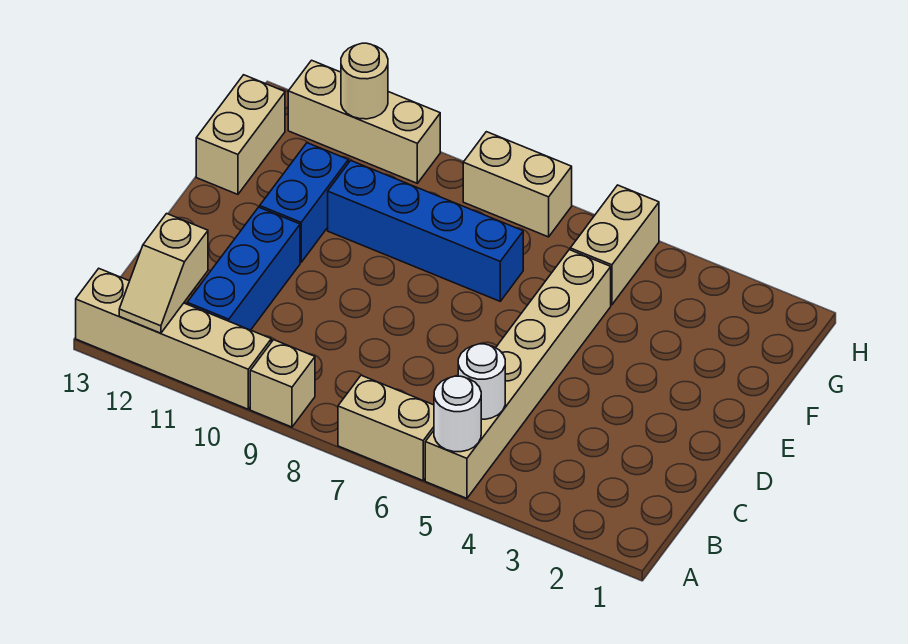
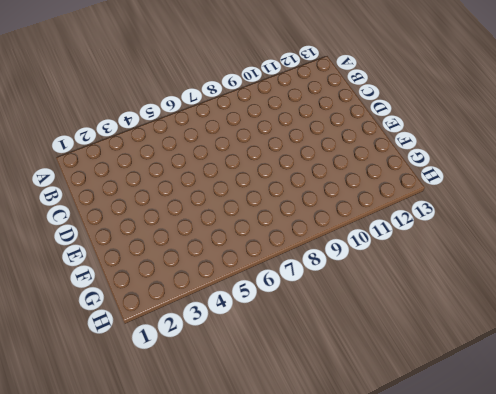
none -> tan brick A5:F5 level 1
none -> tan brick A6:A7 level 1
none -> tan brick A9 level 1

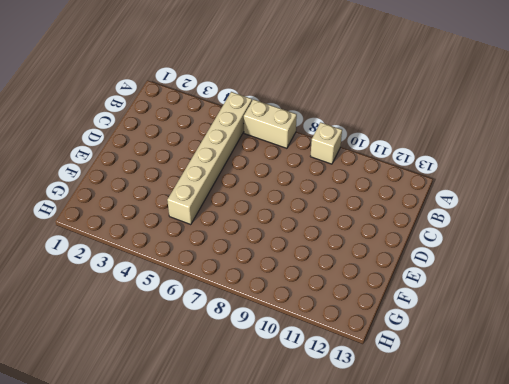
none -> tan brick A10:A13 level 1
none -> blue brick B11:D11 level 1
none -> blue brick E11:F11 level 1

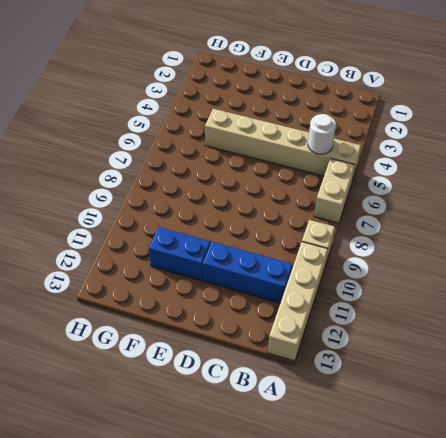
none -> blue brick F7:F10 level 1
none -> tan brick F13:G13 level 1
none -> tan brick G5:H5 level 1

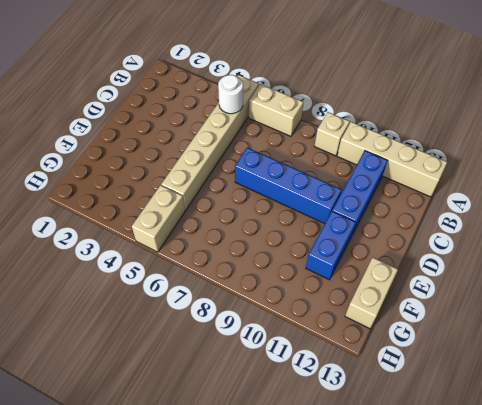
blue brick D7:D10 level 1 -> blue brick F7:F10 level 1
none -> tan brick H7:H8 level 1
none -> tan brick H10:H12 level 1
none -> white round brick A5 level 2

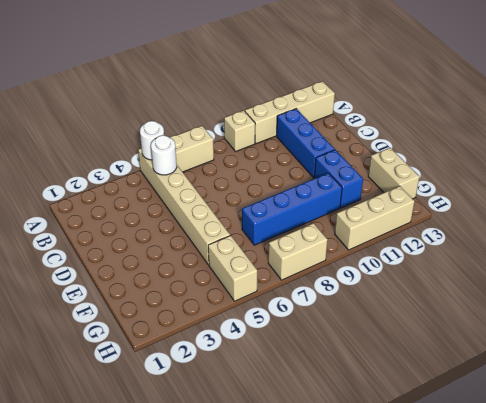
none -> tan slope A12:B12 level 2 top B
none -> tan round brick H11 level 2

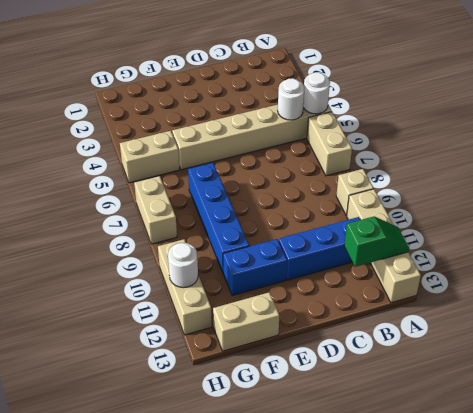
green slope A12:B12 level 2 top B -> tan slope A12:B12 level 2 top B
white round brick H11 level 2 -> tan round brick H11 level 2

